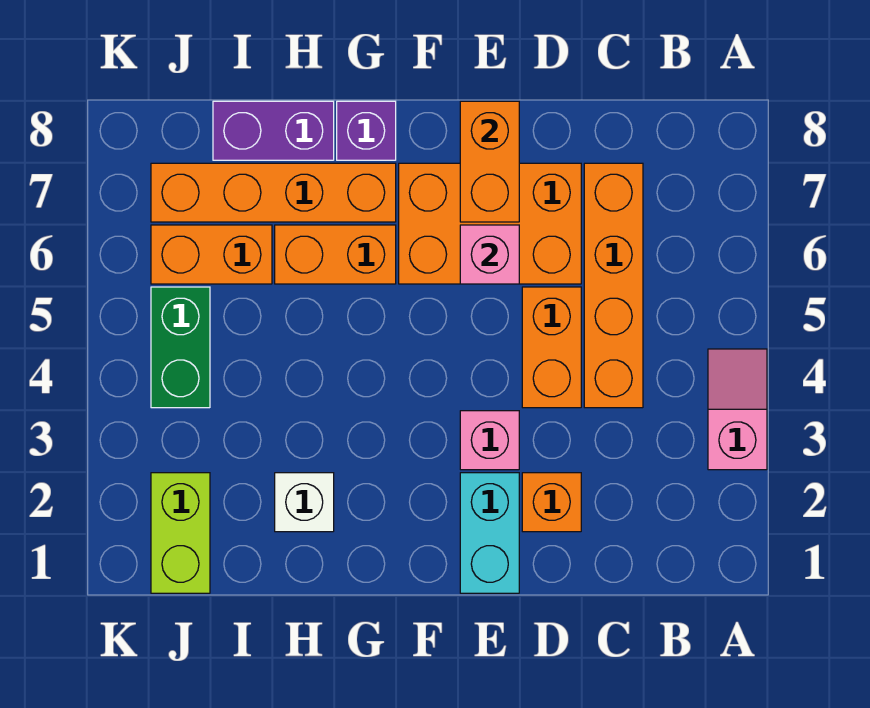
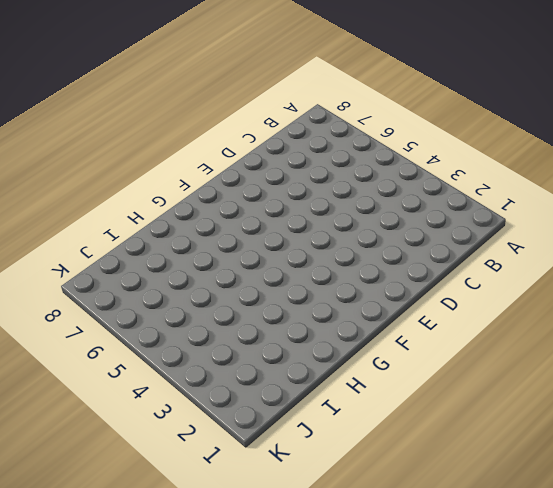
none -> pink slope A3:A4 level 1 top 3
none -> orange brick C4:C7 level 1
none -> orange brick D2 level 1

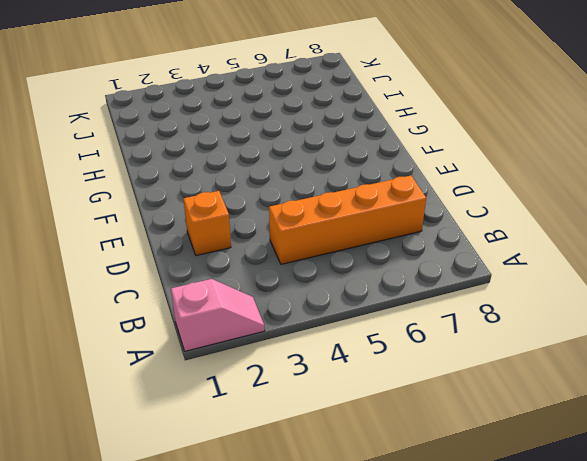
pink slope A1:A2 level 1 top 1 -> pink slope A3:A4 level 1 top 3
none -> orange brick D4:D5 level 1
none -> orange brick D6:F7 level 1
none -> cyan brick E1:E2 level 1

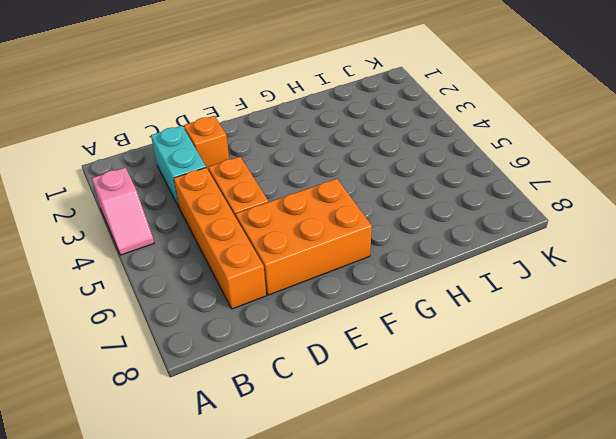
cyan brick C2:C3 level 1 -> cyan brick E1:E2 level 1
none -> pink brick E3 level 1
none -> orange brick G6:H6 level 1
none -> orange brick G7:J7 level 1

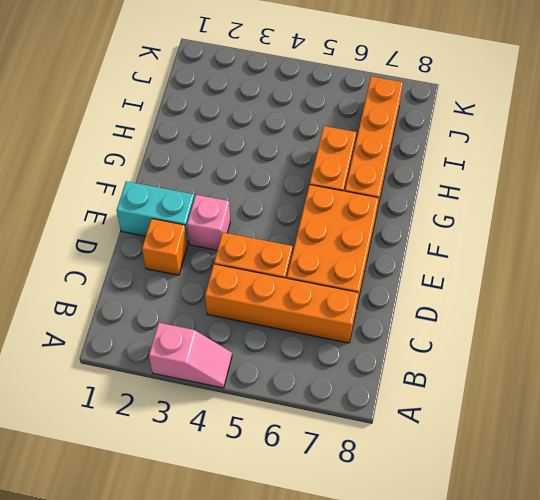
none -> purple brick G8 level 1
none -> white brick H2 level 1
none -> purple brick H8:I8 level 1

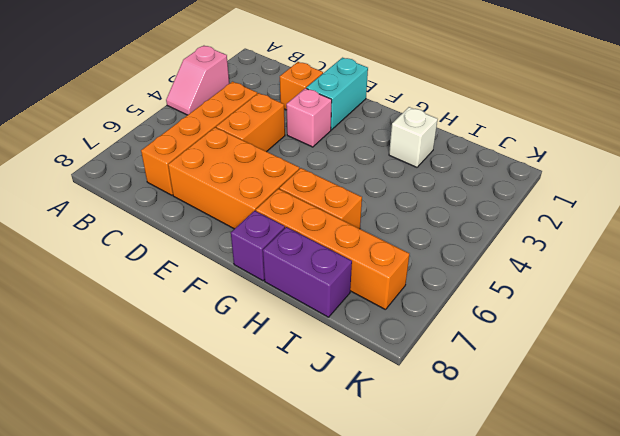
none -> orange brick I6:J6 level 1
none -> lime brick J1:J2 level 1
none -> green brick J4:J5 level 1

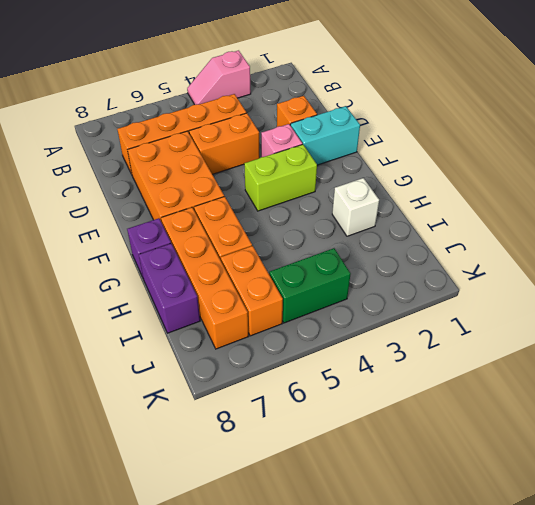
lime brick F3:F4 level 1 -> lime brick J1:J2 level 1
none -> pink brick E6 level 2
none -> orange brick E7:E8 level 2

